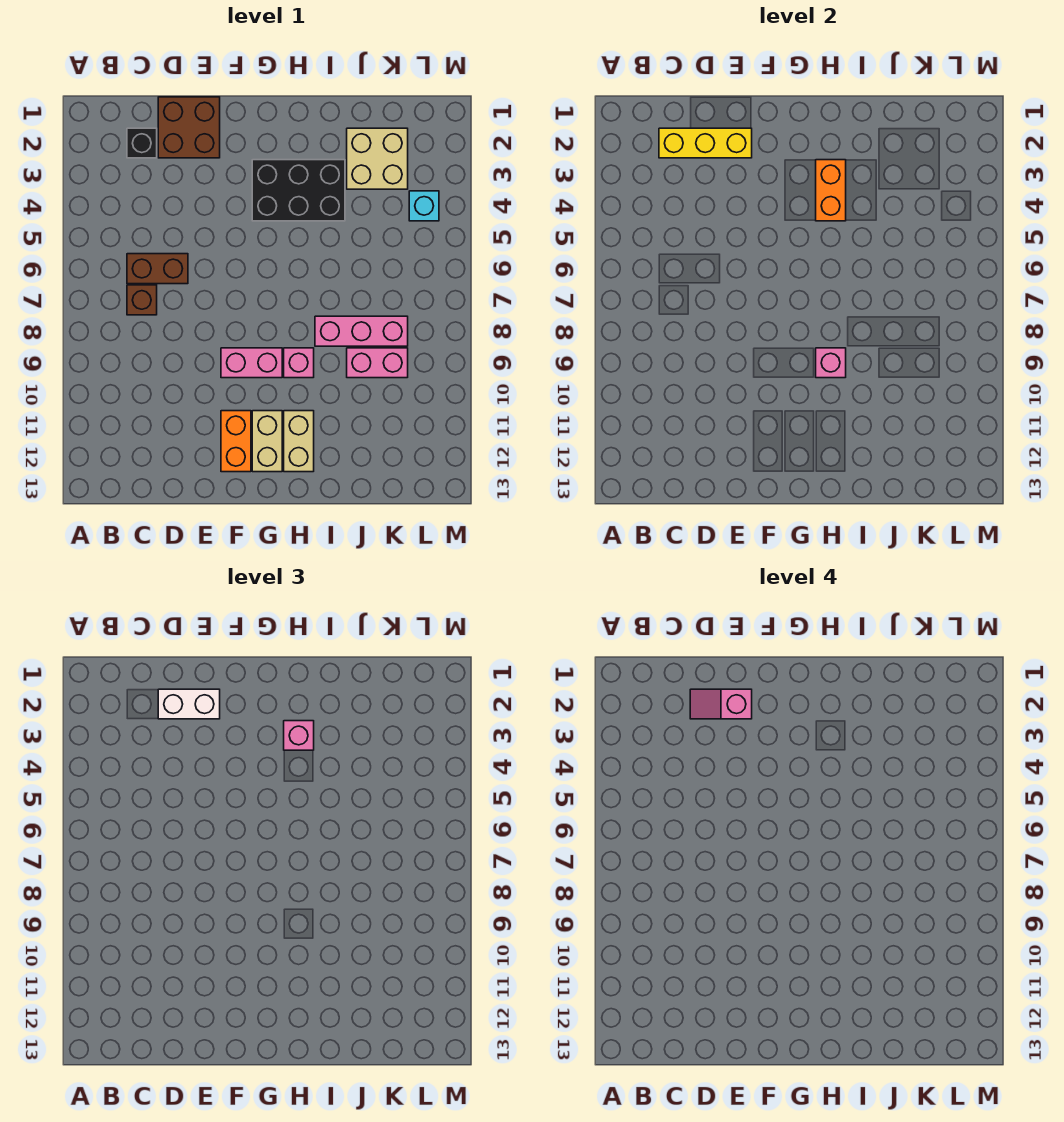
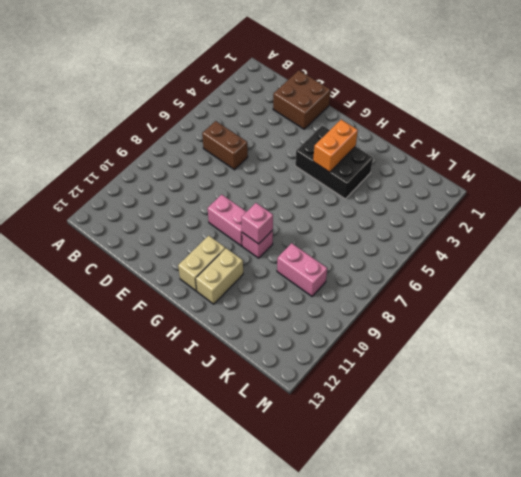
none -> black brick C2 level 1
none -> brown brick C7 level 1
none -> orange brick F11:F12 level 1

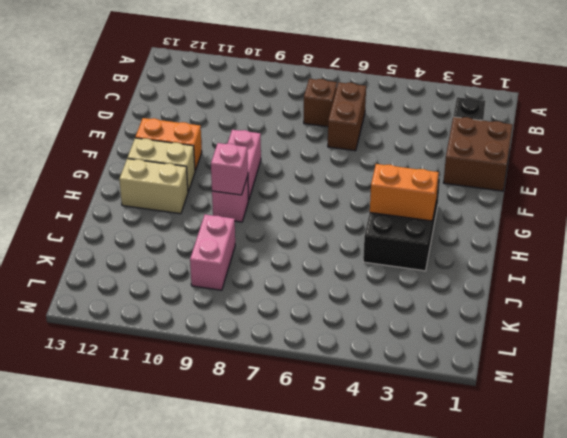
none -> pink brick I8:K8 level 1
none -> tan brick J2:K3 level 1
none -> cyan brick L4 level 1

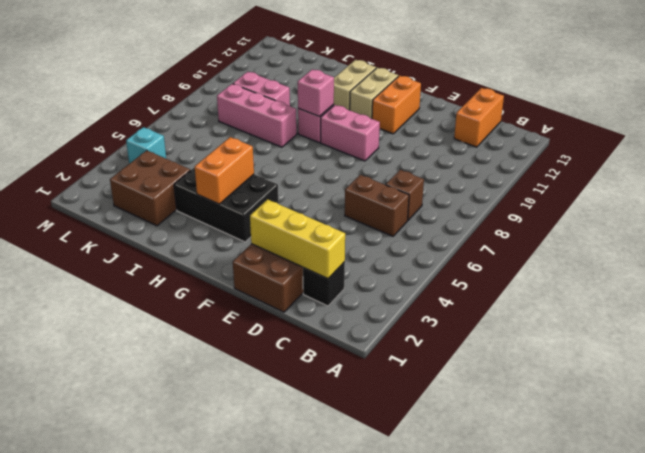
orange brick C12:C13 level 1 -> none
brown brick J2:K3 level 1 -> tan brick J2:K3 level 1
none -> white brick D2:E2 level 3
none -> pink brick H3 level 3
none -> pink slope D2:E2 level 4 top E

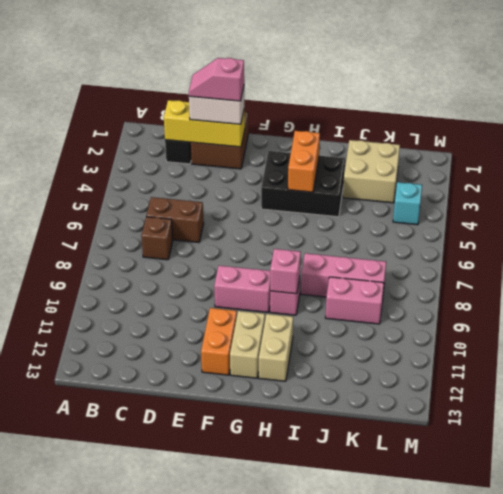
none -> pink brick H3 level 3

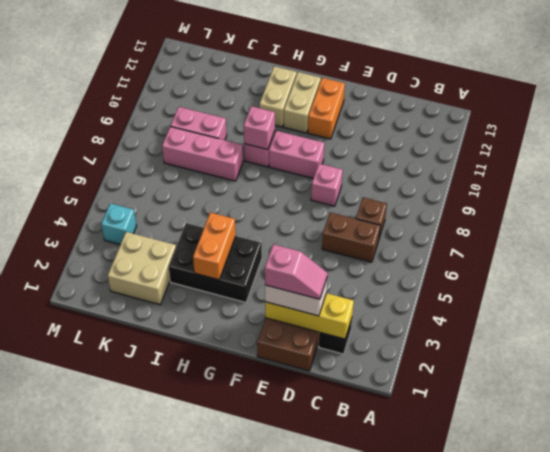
pink brick E8 level 1 -> pink brick H3 level 3

